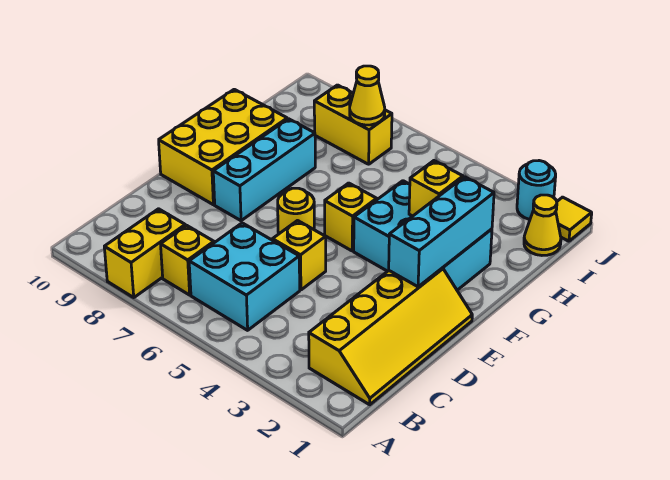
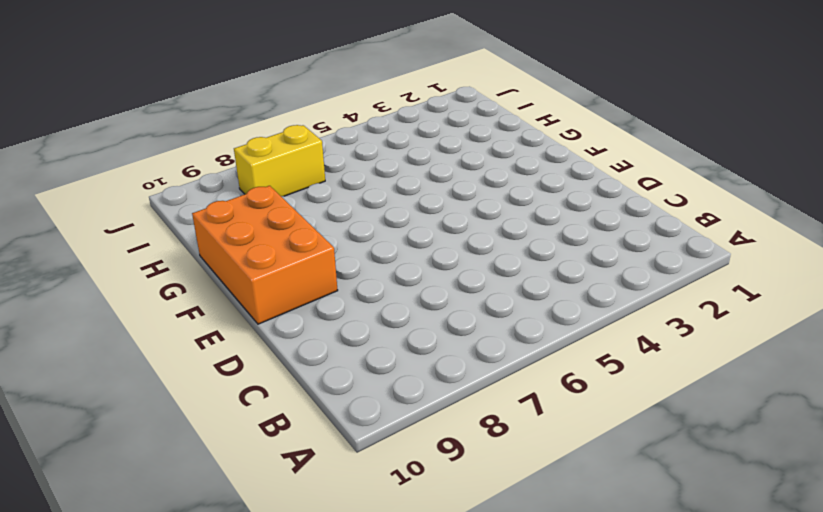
orange brick E9:G10 level 1 -> yellow brick E9:G10 level 1
none -> yellow brick A8:B8 level 1
none -> yellow slope B1:E2 level 1 top 2
none -> cyan brick B5:C6 level 1

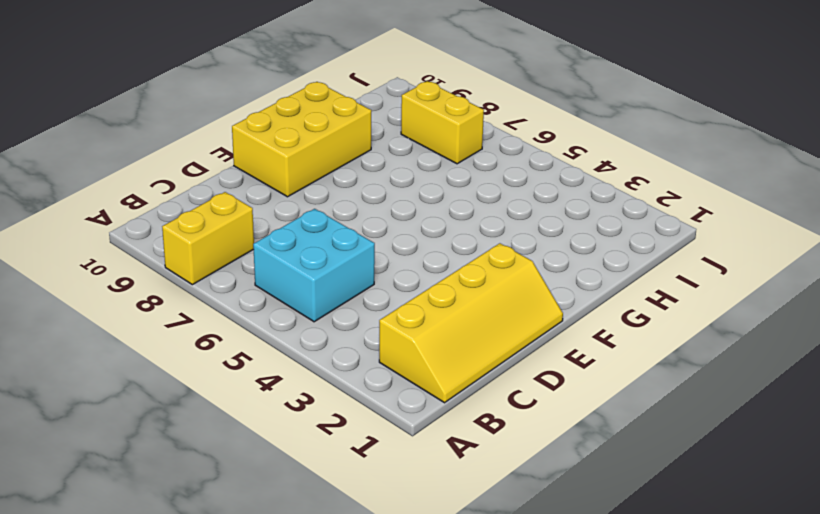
none -> yellow brick B7 level 1
none -> yellow brick D5 level 1
none -> yellow round brick E6 level 1

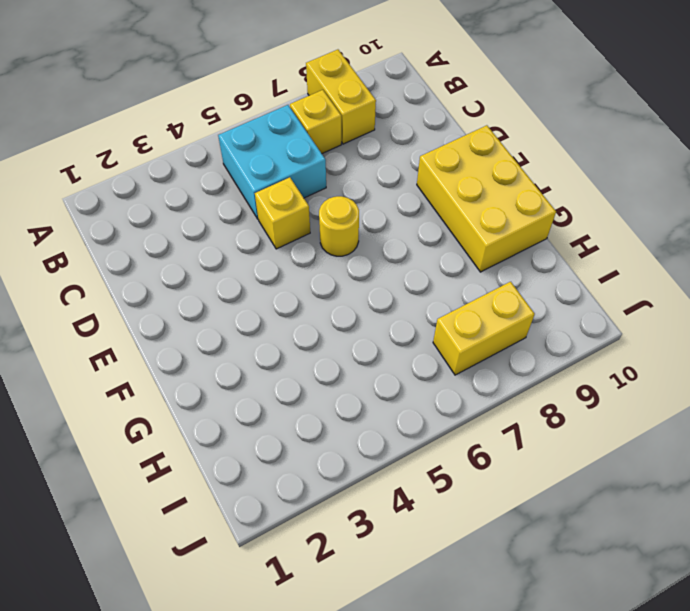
none -> yellow slope B1:E2 level 1 top 2
none -> cyan brick E8:G8 level 1
none -> cyan brick F2:G4 level 1

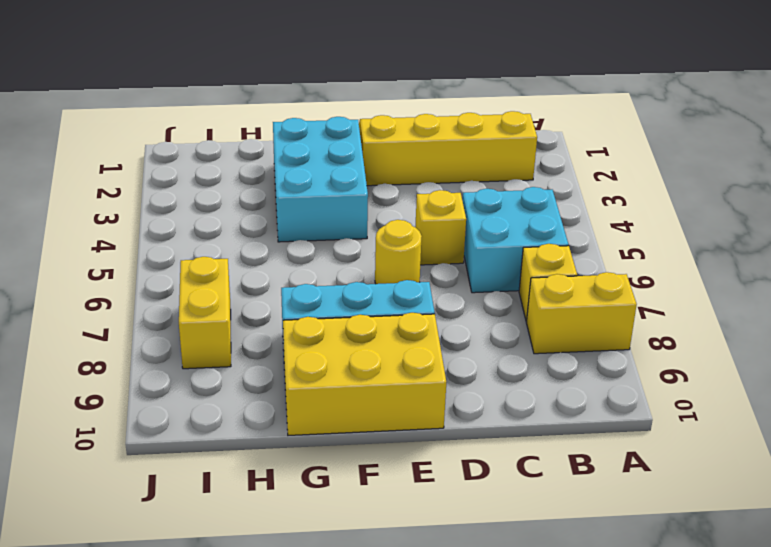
none -> yellow brick F5 level 1
none -> yellow cone I1 level 1
none -> yellow tile J1 level 1

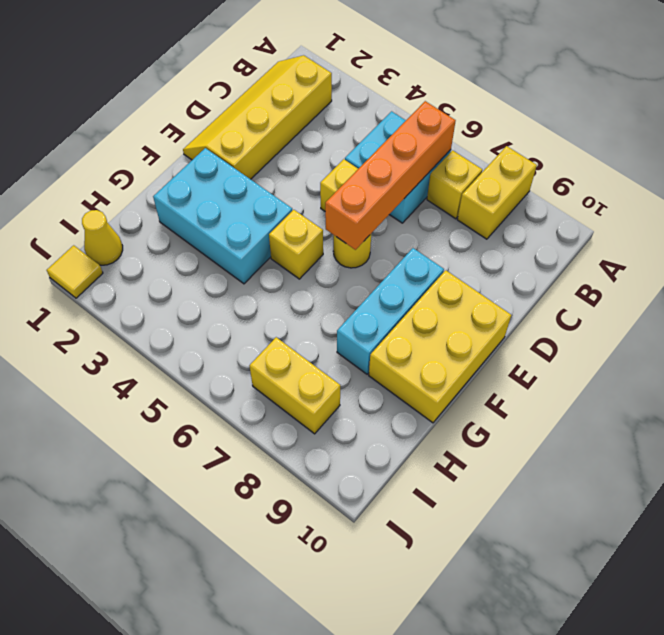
orange brick B6:E6 level 2 -> none
none -> cyan round brick J2 level 1
none -> cyan brick E2:G2 level 2
none -> yellow brick G3 level 2

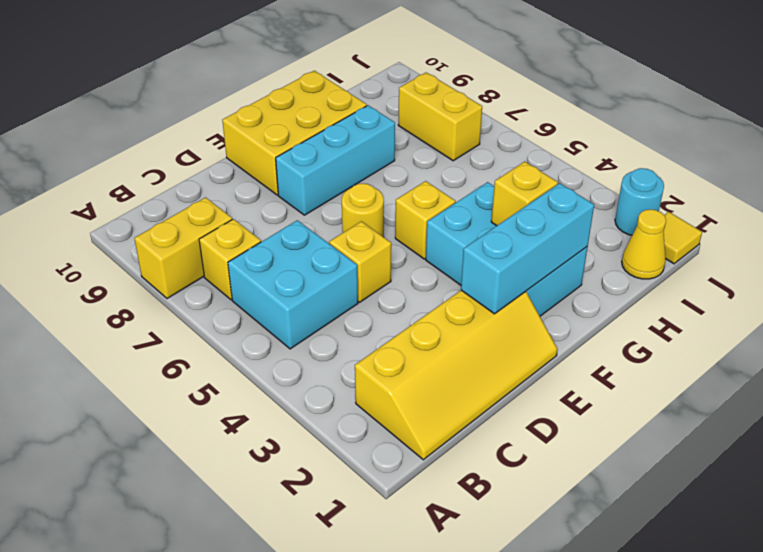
none -> yellow cone I7 level 2

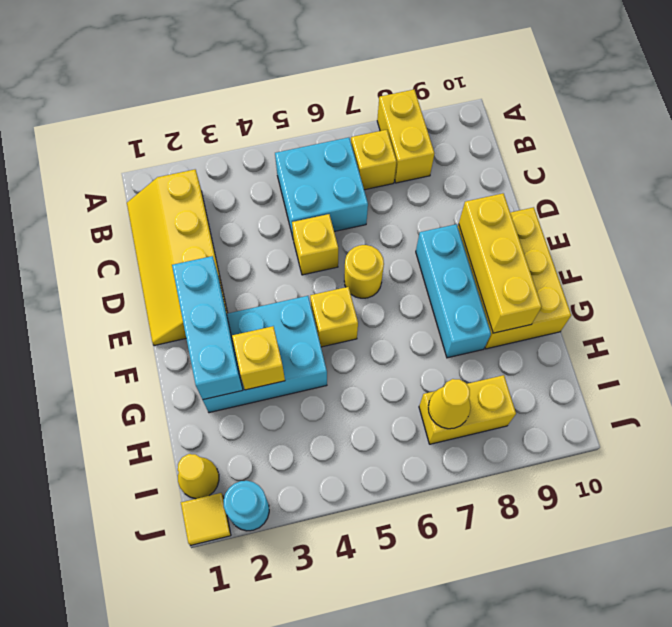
yellow brick E9:G9 level 2 -> none

